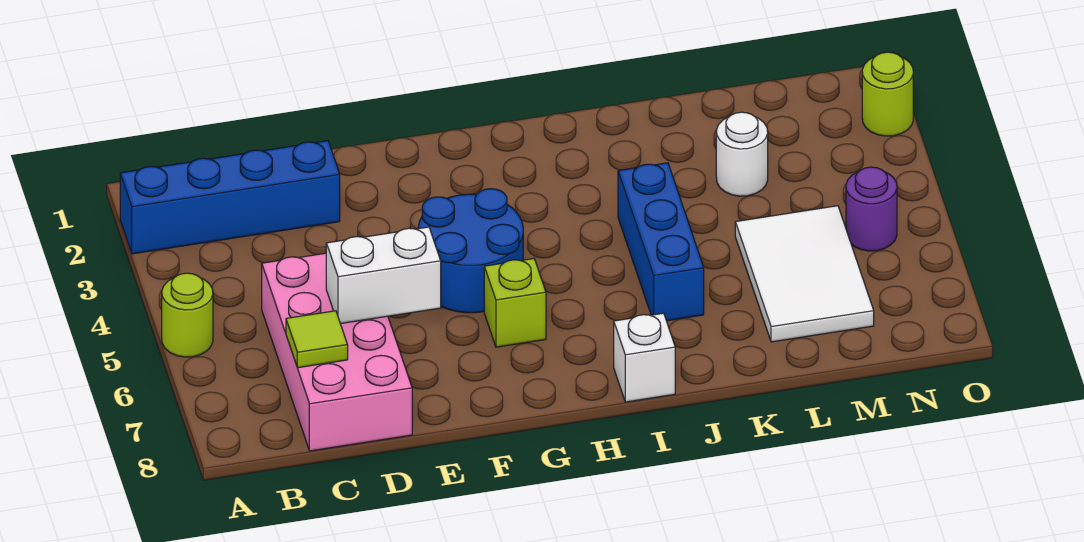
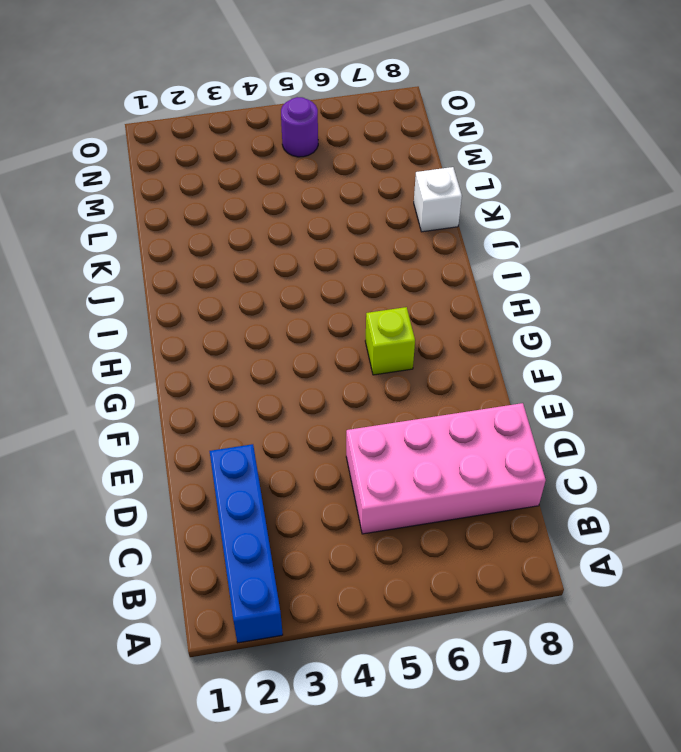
white brick K8 level 1 -> white brick I8 level 1
none -> lime round brick A5 level 1
none -> blue round brick F4:G5 level 1
none -> blue brick J4:J6 level 1

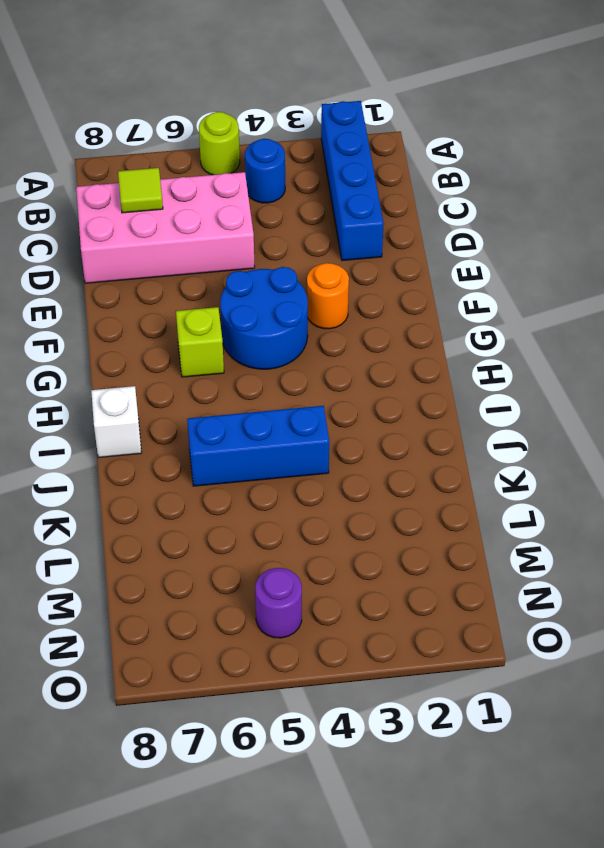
blue round brick B4 level 1 -> none
orange round brick F3 level 1 -> none
none -> white round brick L3 level 1
none -> white tile L5:M7 level 1
none -> lime round brick O2 level 1

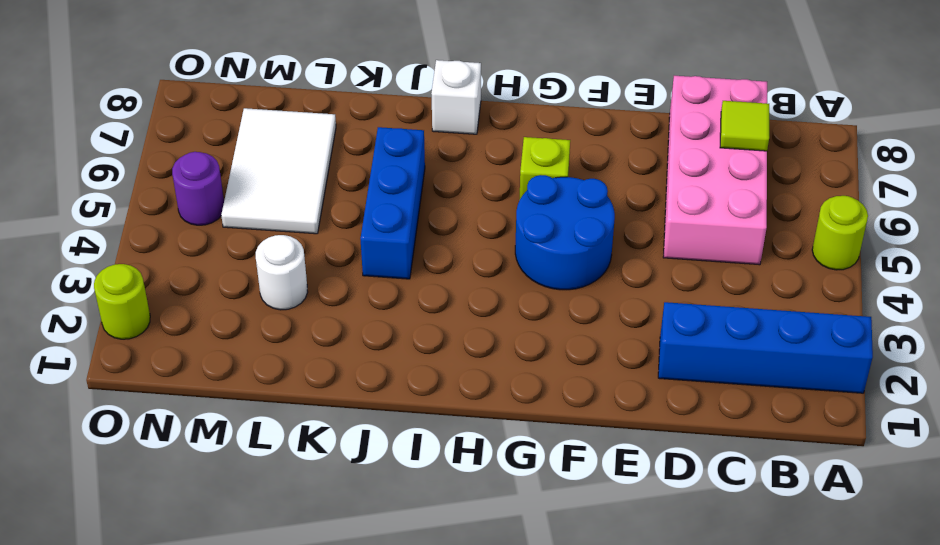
none -> white brick D6:E6 level 2

